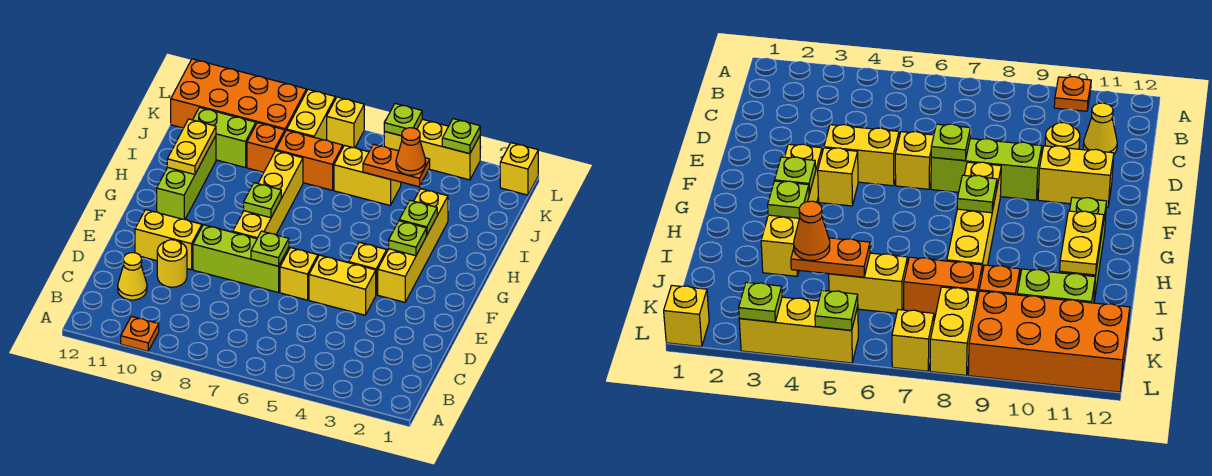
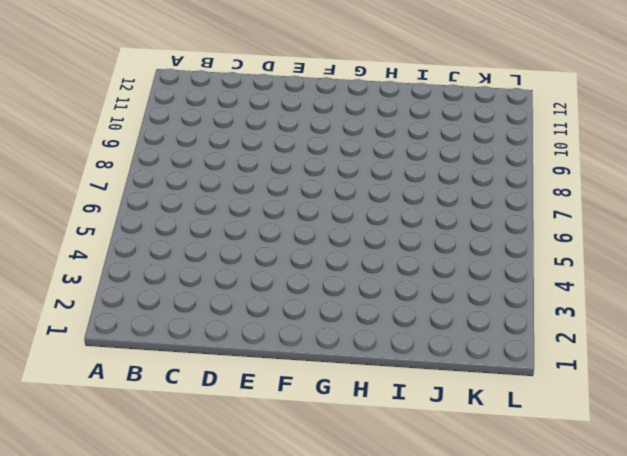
none -> orange plate A10 level 1
none -> yellow cone C11 level 1
none -> yellow round brick D10 level 1

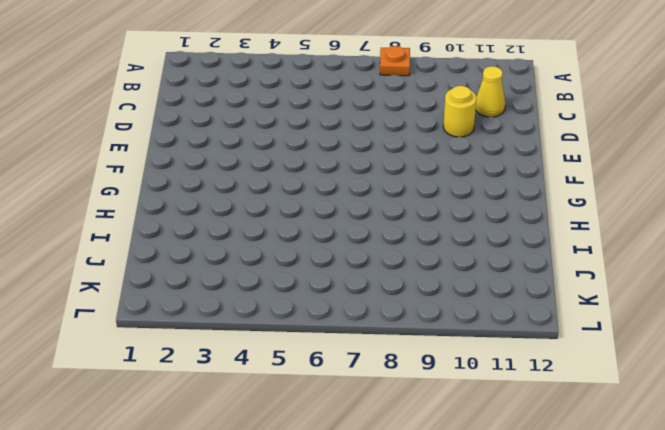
orange plate A8 level 1 -> orange plate A10 level 1
none -> yellow brick E4:E5 level 1
none -> yellow brick E6 level 1
none -> lime brick E7:E9 level 1

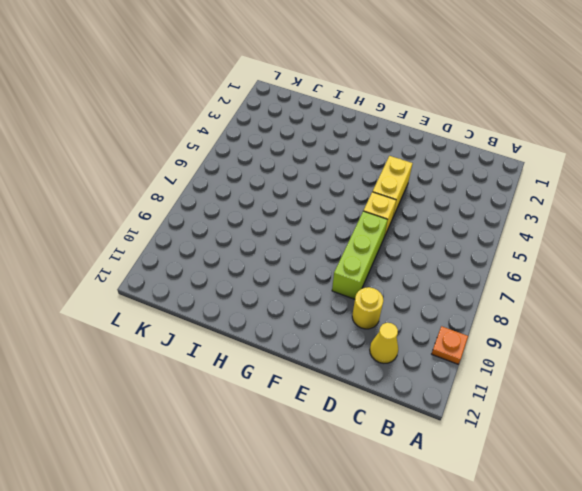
none -> yellow brick E10:E11 level 1
none -> yellow brick F3:I3 level 1
none -> yellow brick F4 level 1

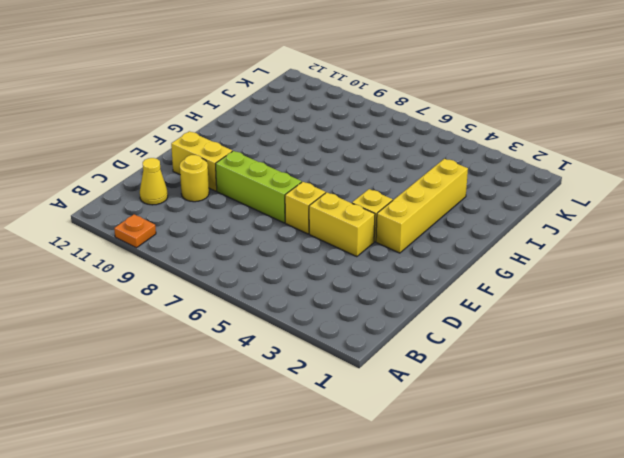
none -> yellow brick F8:I8 level 1
none -> lime brick G11:I11 level 1
none -> yellow brick J5:J6 level 1

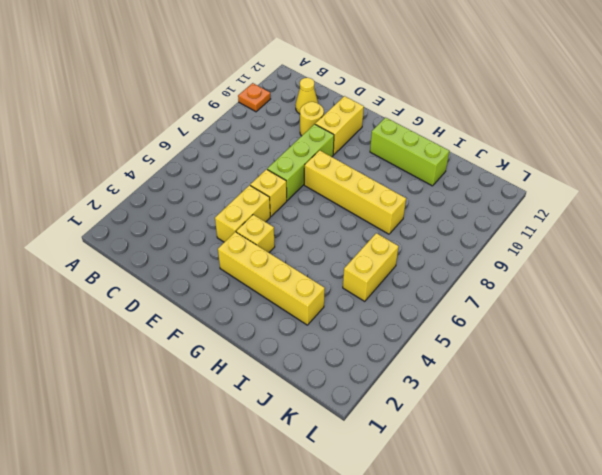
none -> orange brick J7:J8 level 1
none -> orange brick J9 level 1
none -> lime brick J10:J11 level 1

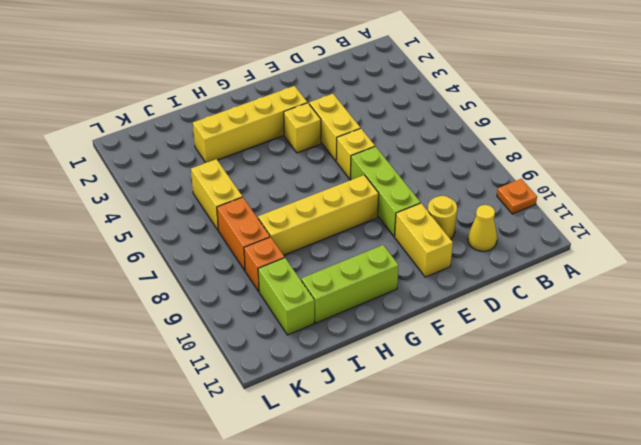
none -> yellow brick K8:L8 level 1
none -> orange brick K9:L12 level 1
none -> yellow brick L1 level 1

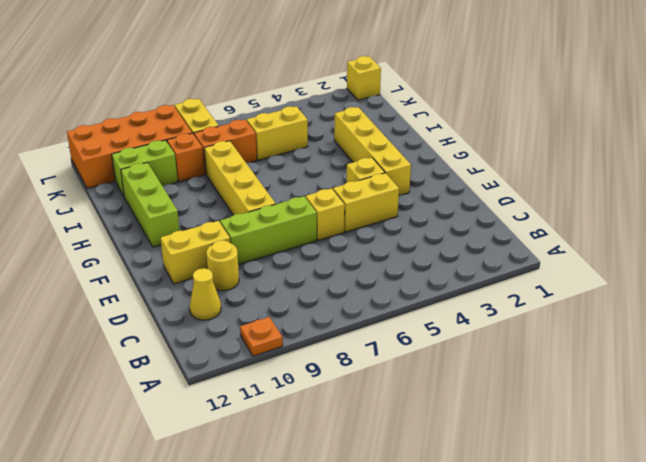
none -> yellow brick L3:L5 level 1
none -> yellow brick L7 level 1
none -> lime plate E7 level 2

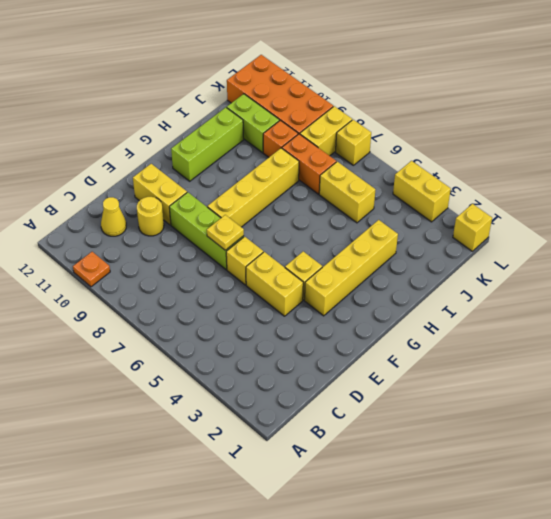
yellow plate E7 level 2 -> lime plate E7 level 2
yellow brick L3:L4 level 1 -> yellow brick L3:L5 level 1
none -> lime plate G3 level 2
none -> lime plate G8 level 2
none -> lime plate H3 level 2

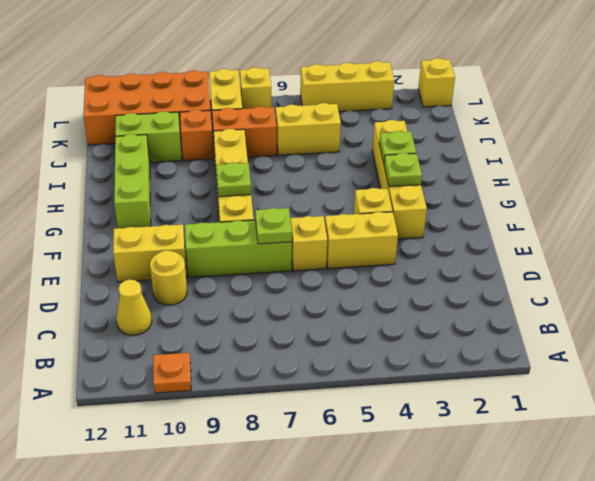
none -> yellow plate H11:I11 level 2
none -> orange plate J4:J5 level 2
none -> lime plate L3 level 2

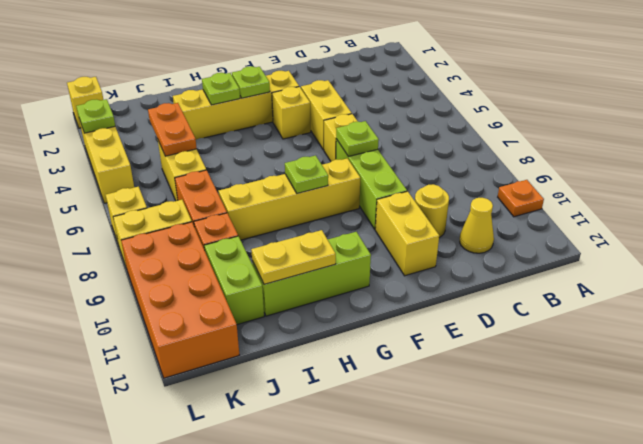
none -> lime plate L5 level 2
none -> orange cone J4 level 3

